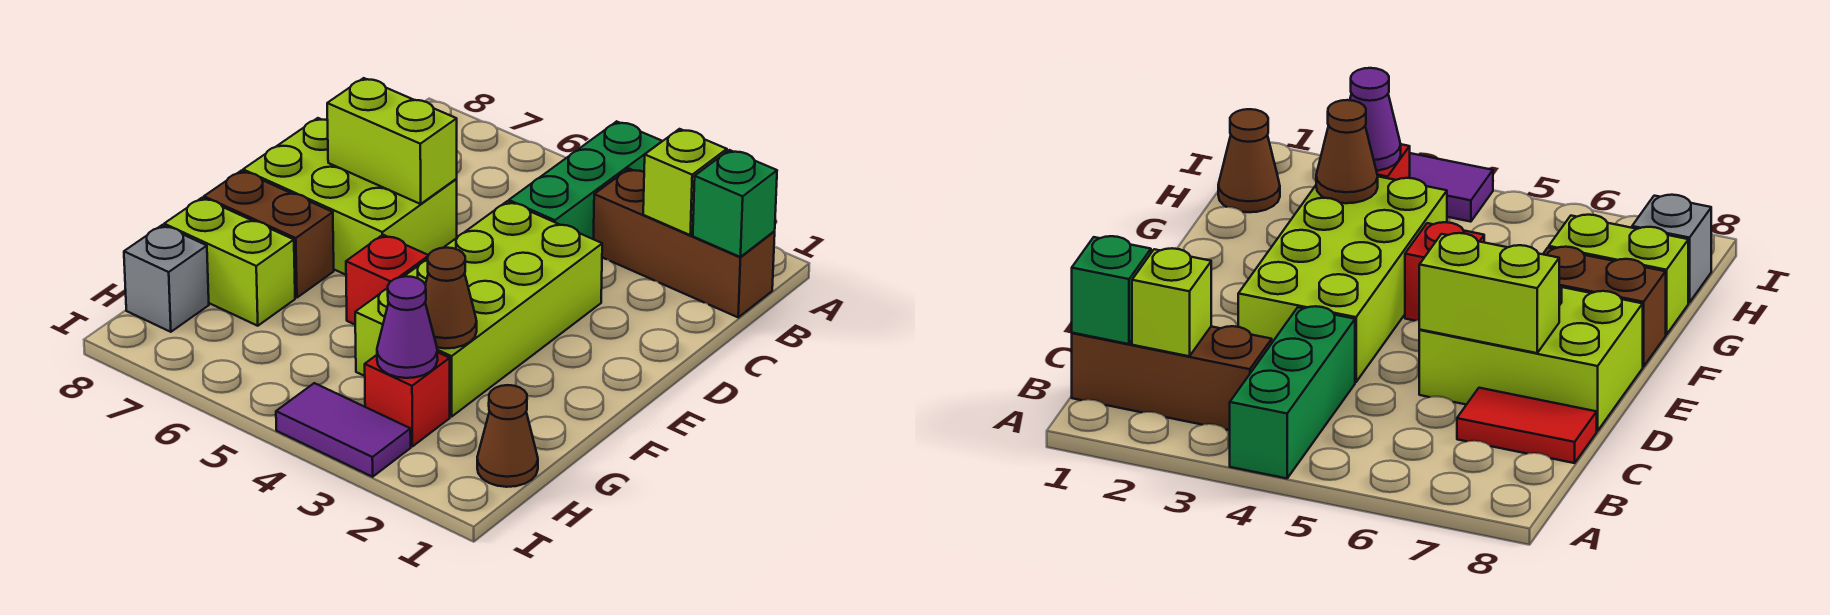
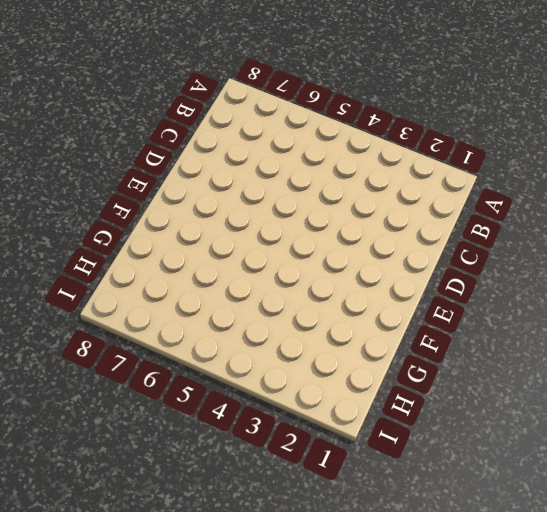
none -> green brick A4:C4 level 1
none -> brown brick B1:B3 level 1
none -> red tile C7:C8 level 1

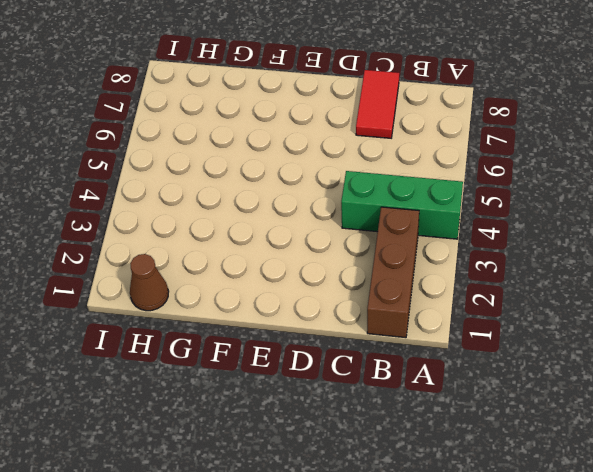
none -> lime brick D3:G4 level 1
none -> lime brick D6:E8 level 1
none -> red brick F5 level 1

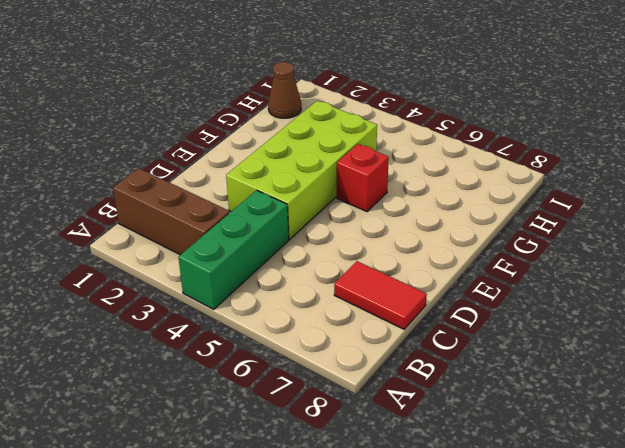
none -> lime brick D6:E8 level 1
none -> brown brick F7:F8 level 1
none -> lime brick G7:G8 level 1

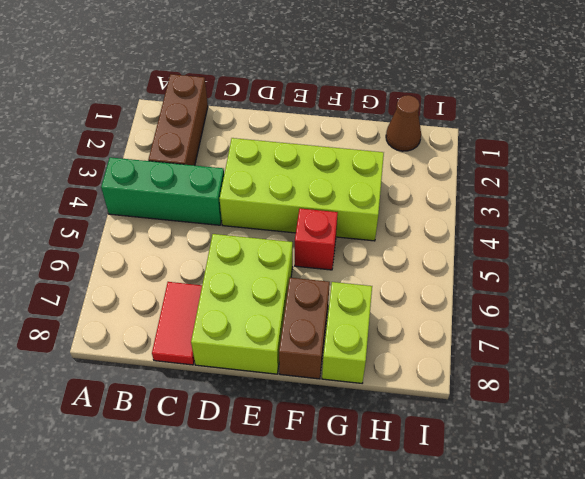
none -> red brick H3 level 1
none -> grey brick H8 level 1
none -> purple tile I3:I4 level 1

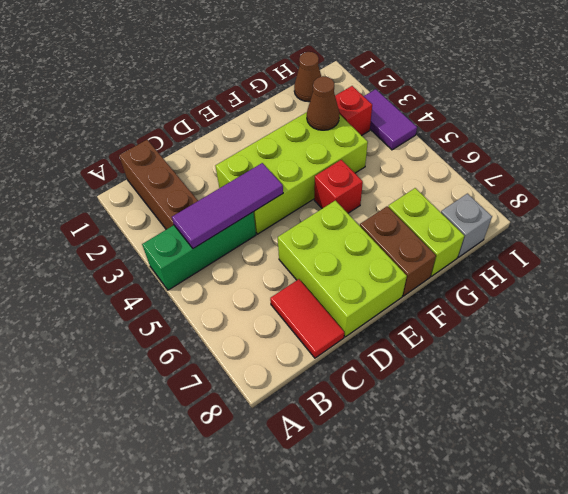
purple tile B4:D4 level 2 -> none
none -> green brick B1 level 2
none -> lime brick B2 level 2
none -> lime brick D6:D7 level 2

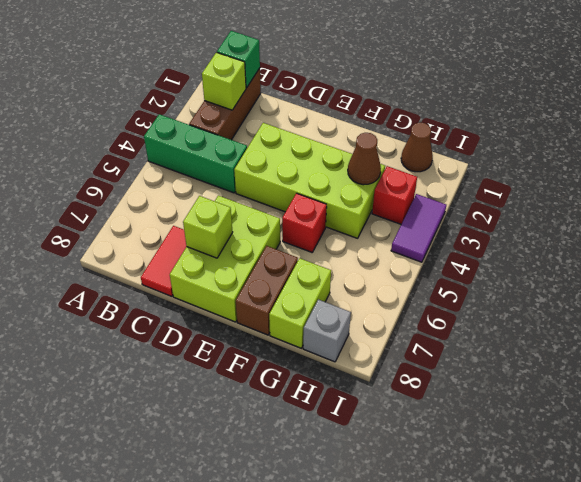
lime brick D7 level 2 -> lime brick D6:D7 level 2
none -> purple cone H3 level 2

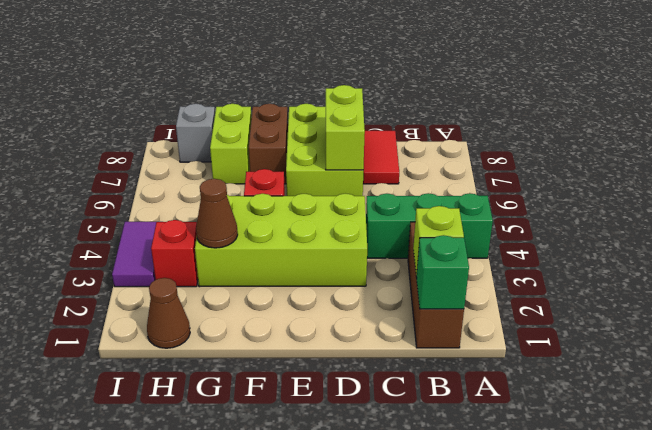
none -> purple cone H3 level 2

